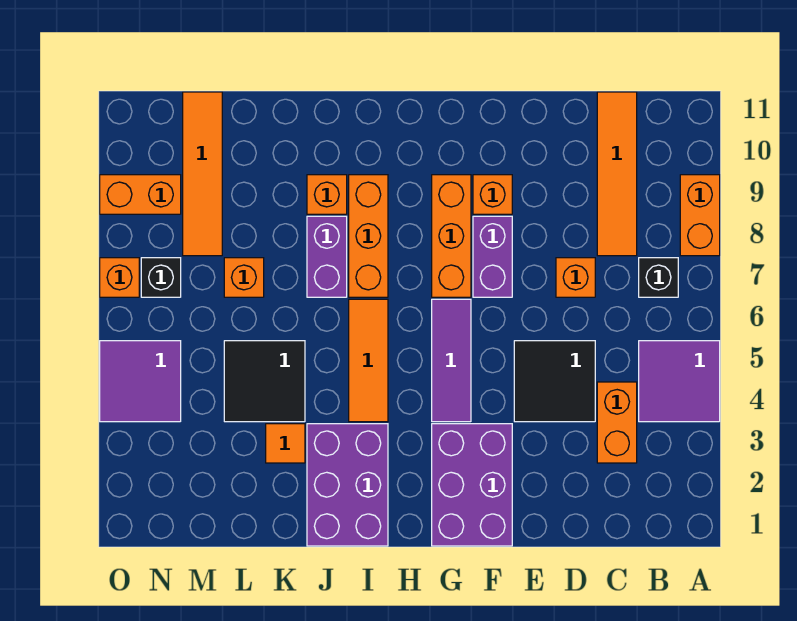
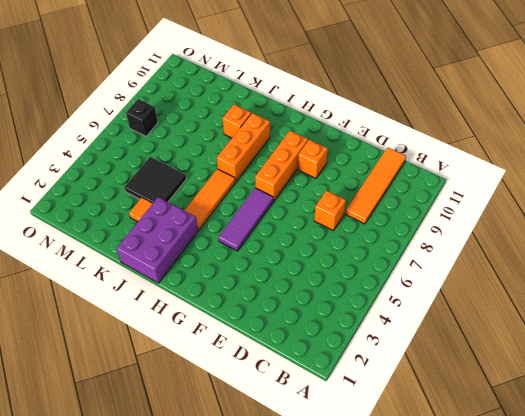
none -> purple tile A4:B5 level 1
none -> orange brick A8:A9 level 1
none -> black brick B7 level 1

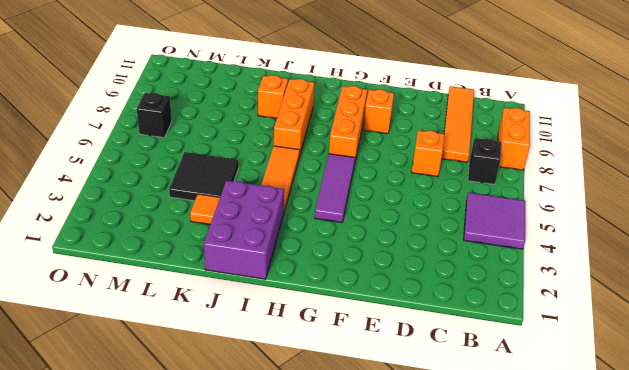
none -> orange brick C3:C4 level 1
none -> black tile D4:E5 level 1
none -> purple brick F1:G3 level 1

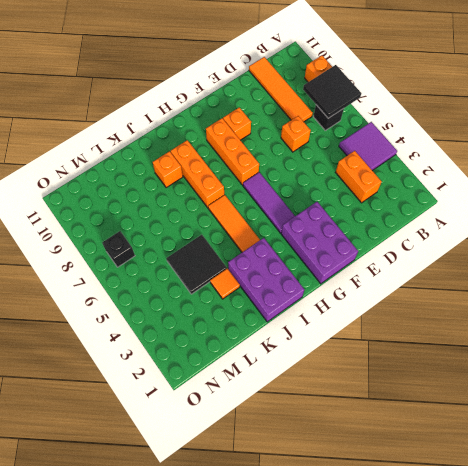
black tile A7:B8 level 2 -> black tile D4:E5 level 1
none -> purple brick F7:F8 level 1
none -> purple brick J7:J8 level 1
none -> orange brick L7 level 1

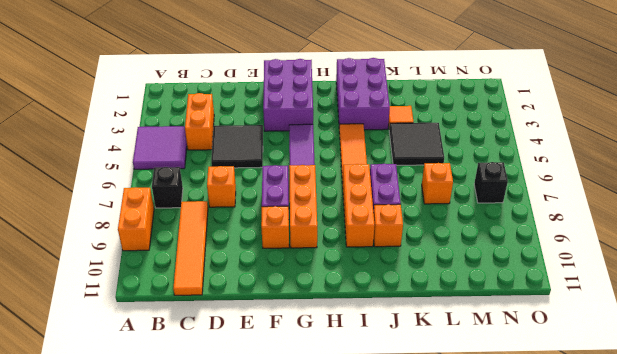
none -> orange tile M8:M11 level 1
none -> purple tile N4:O5 level 1
none -> orange brick N9:O9 level 1

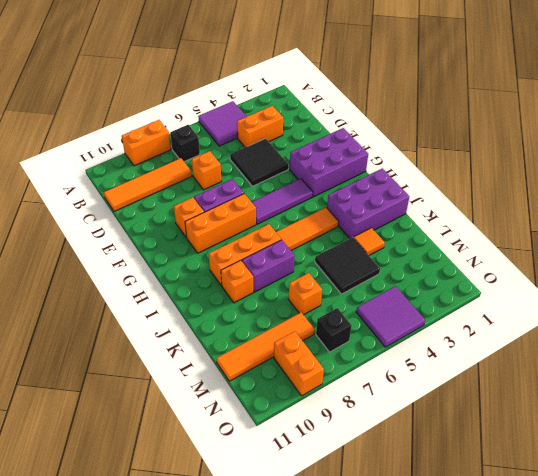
none -> orange brick O7 level 1

